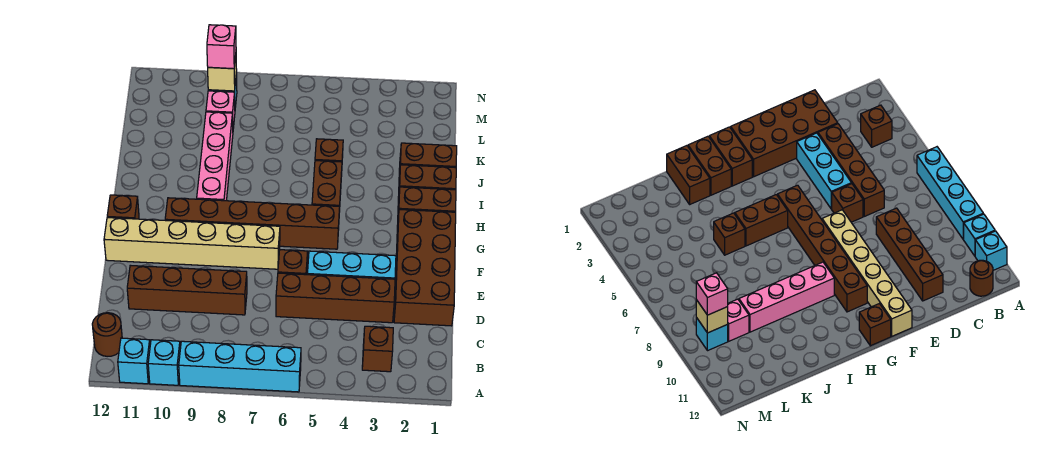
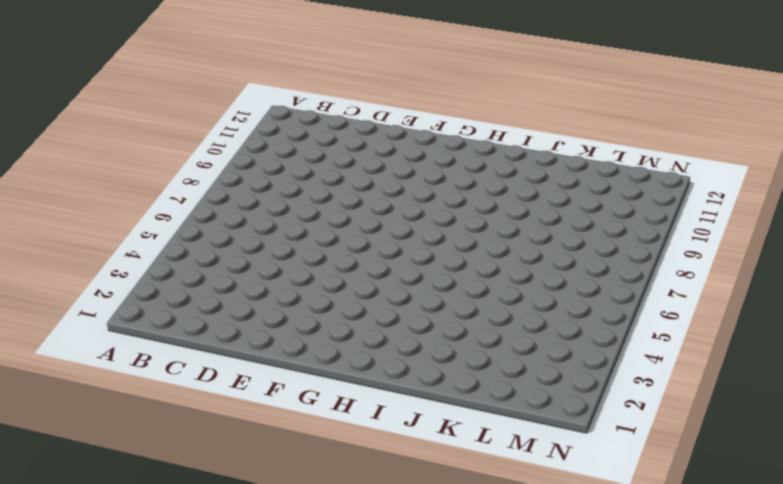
none -> cyan brick A6:A9 level 1
none -> cyan brick A10 level 1
none -> cyan brick A11 level 1

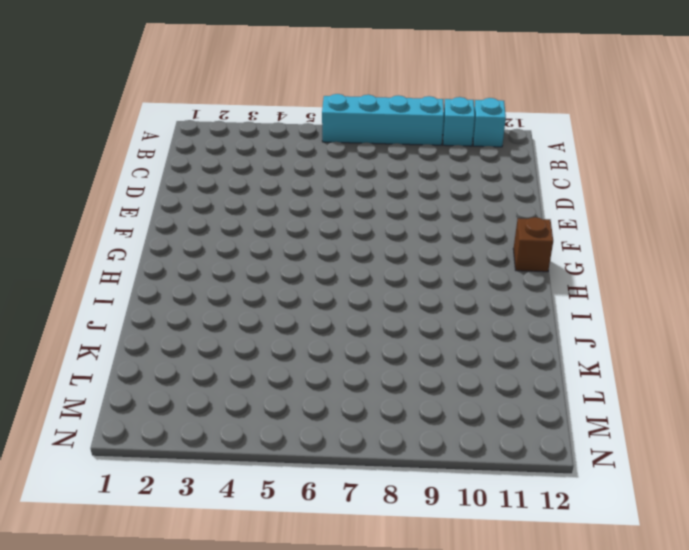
none -> brown brick B3 level 1
none -> brown round brick B12 level 1
none -> brown brick D1:G2 level 1

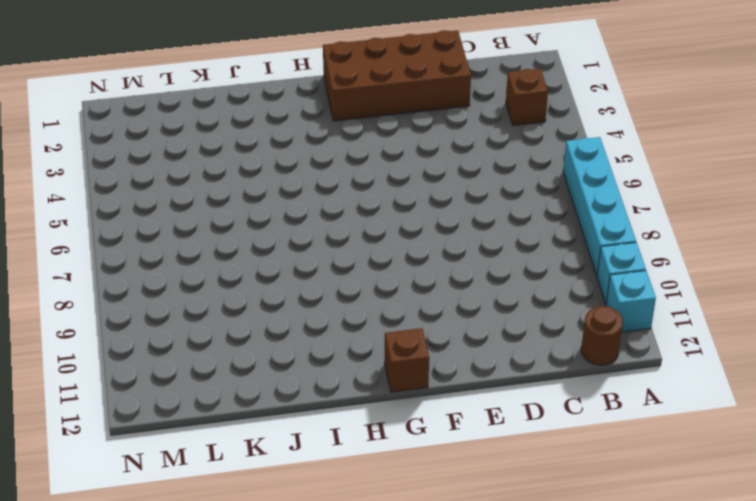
none -> brown brick D3:D6 level 1
none -> brown brick D8:D11 level 1
none -> cyan brick E3:E5 level 1

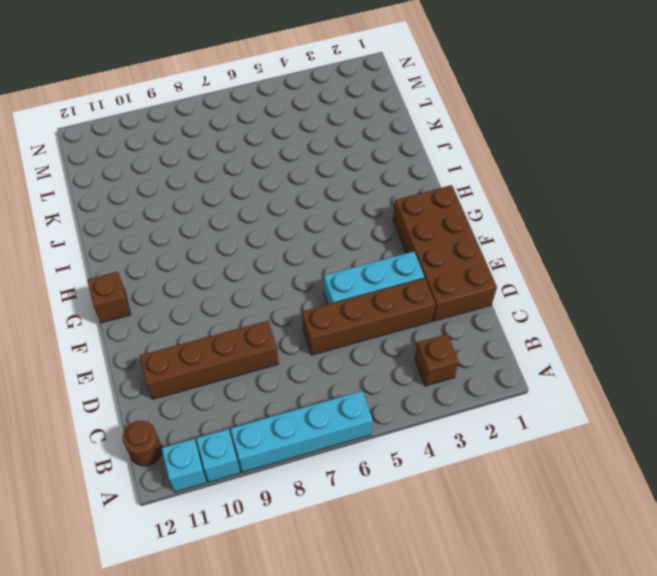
none -> brown brick E6 level 1
none -> tan brick F7:F12 level 1
none -> brown brick G5:G10 level 1

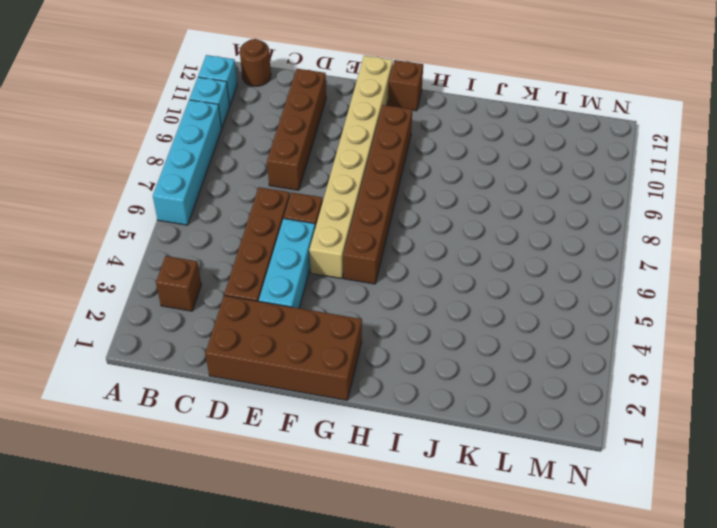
tan brick F5:F12 level 1 -> tan brick F7:F12 level 1
none -> brown brick H1:H2 level 1
none -> brown brick H5:I5 level 1
none -> pink brick H9:K9 level 1

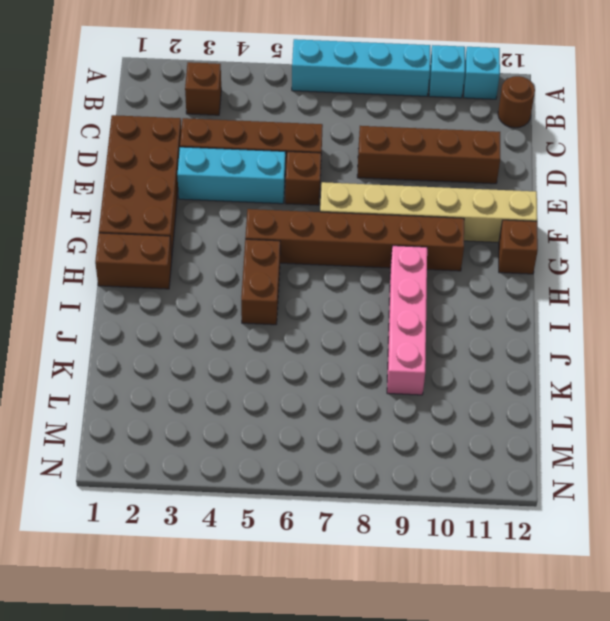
none -> brown brick I1:I2 level 1
none -> brown brick J1:J2 level 1
none -> brown brick J5 level 1

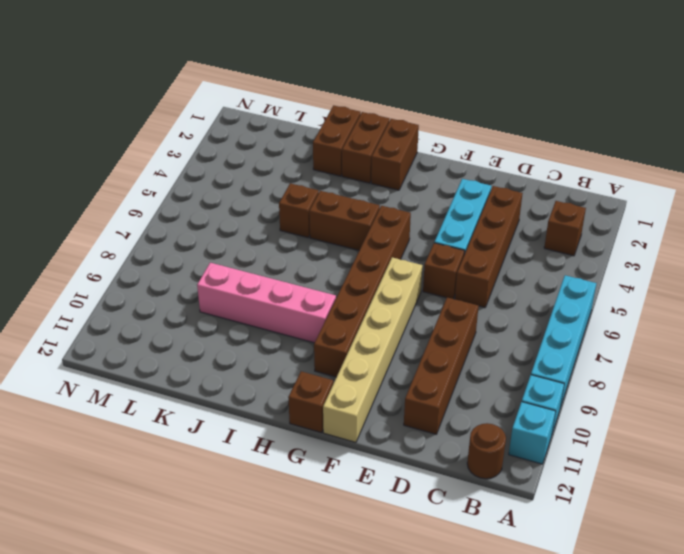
none -> brown brick D1:G2 level 1
none -> pink brick L9 level 1
none -> cyan brick M9 level 1

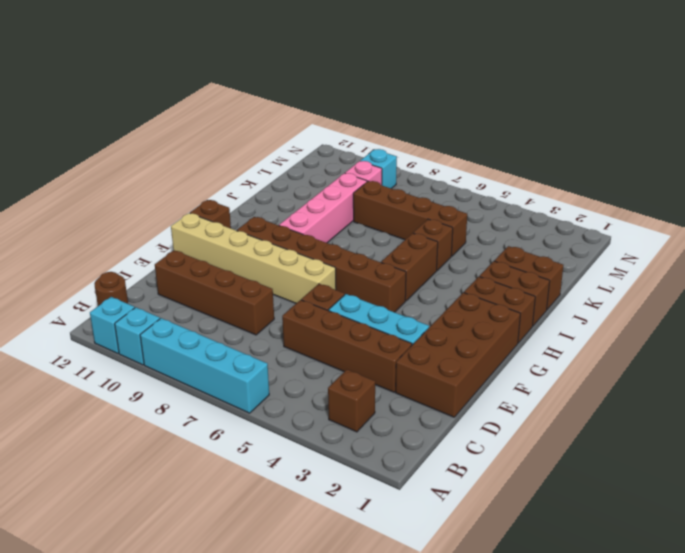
brown brick K5:K8 level 1 -> none
none -> tan brick M9 level 2
none -> pink brick M9 level 3

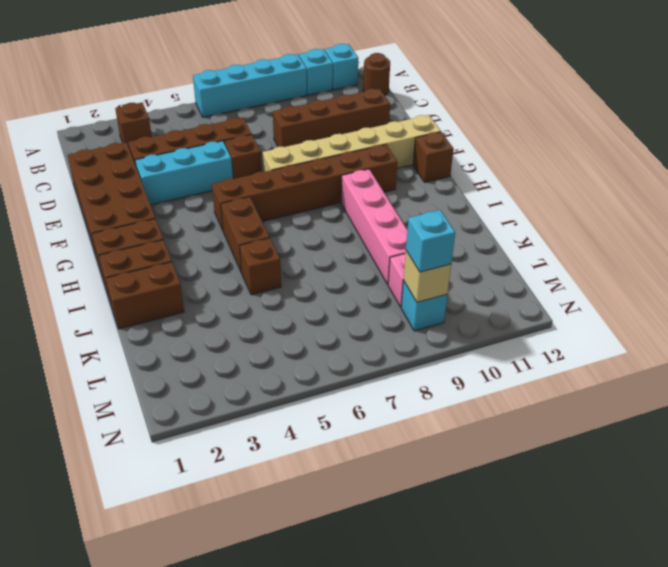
cyan brick M9 level 3 -> pink brick M9 level 3

